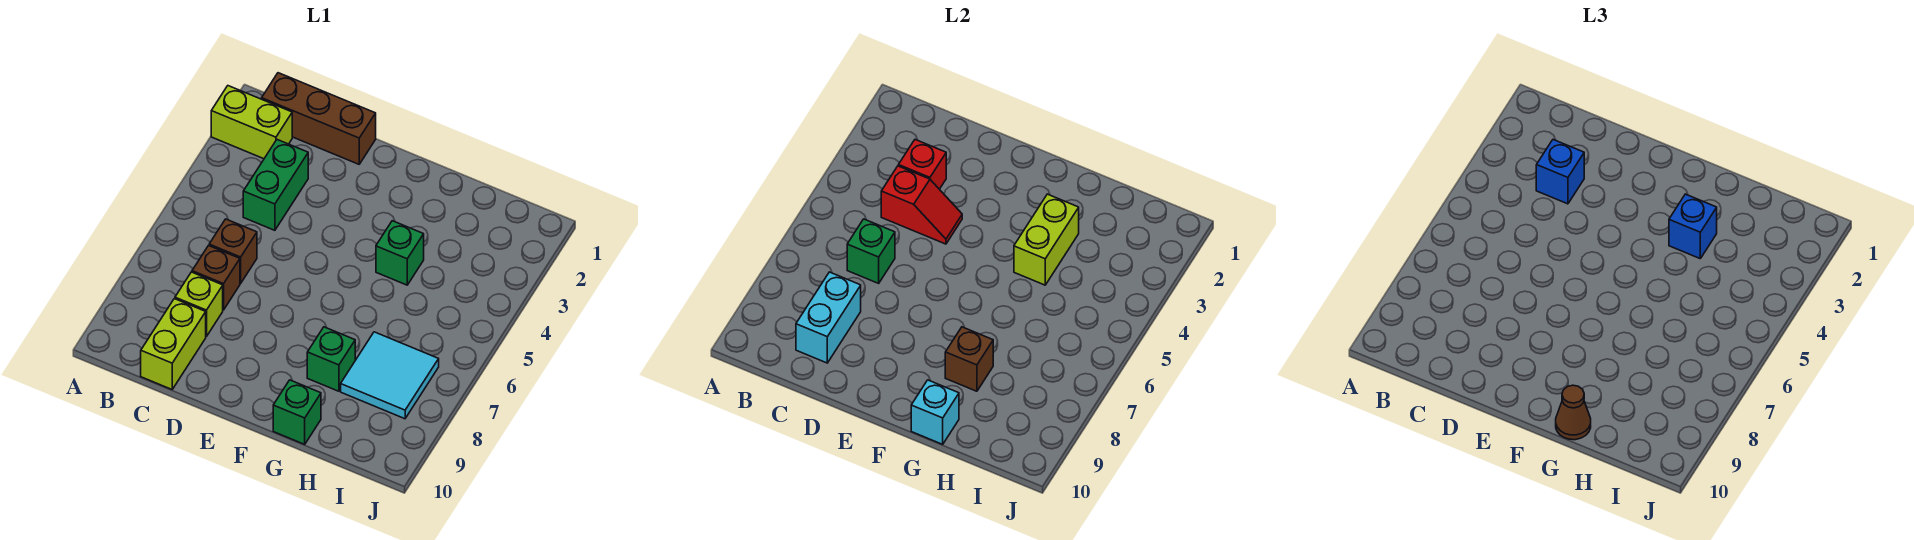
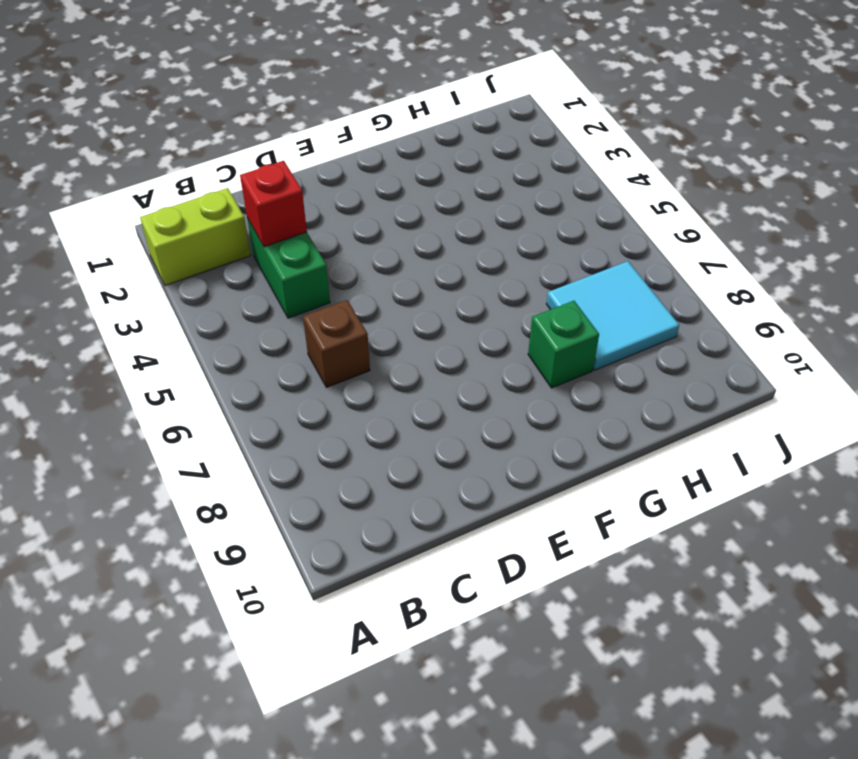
none -> brown brick B1:D1 level 1
none -> brown brick C7 level 1
none -> lime brick C8 level 1

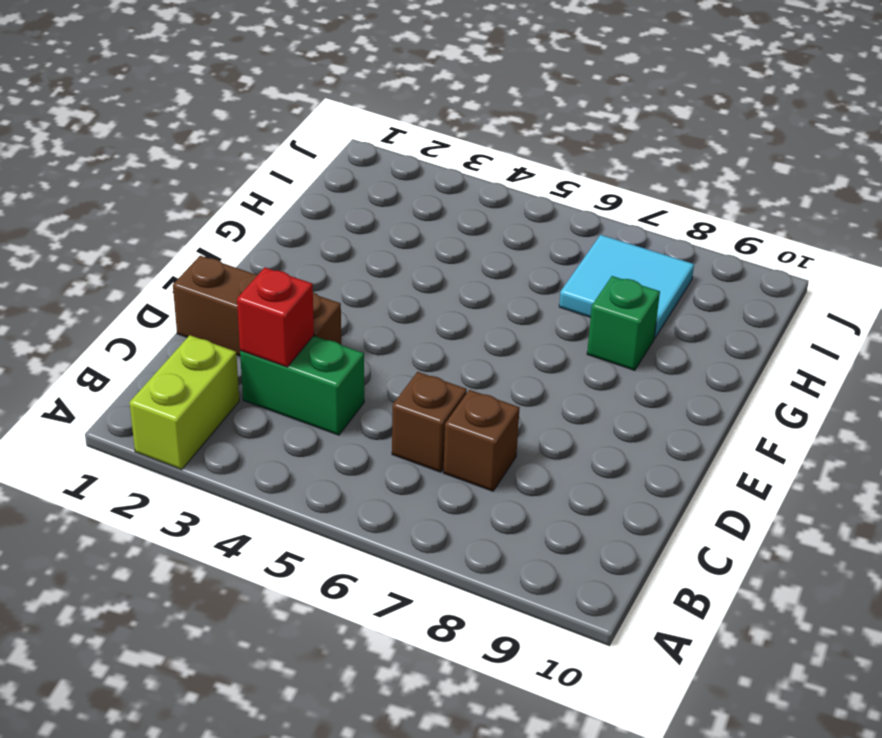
brown brick D1:D3 level 1 -> brown brick B1:D1 level 1
none -> lime brick C8 level 1
none -> lime brick C9:C10 level 1
none -> green brick G4 level 1

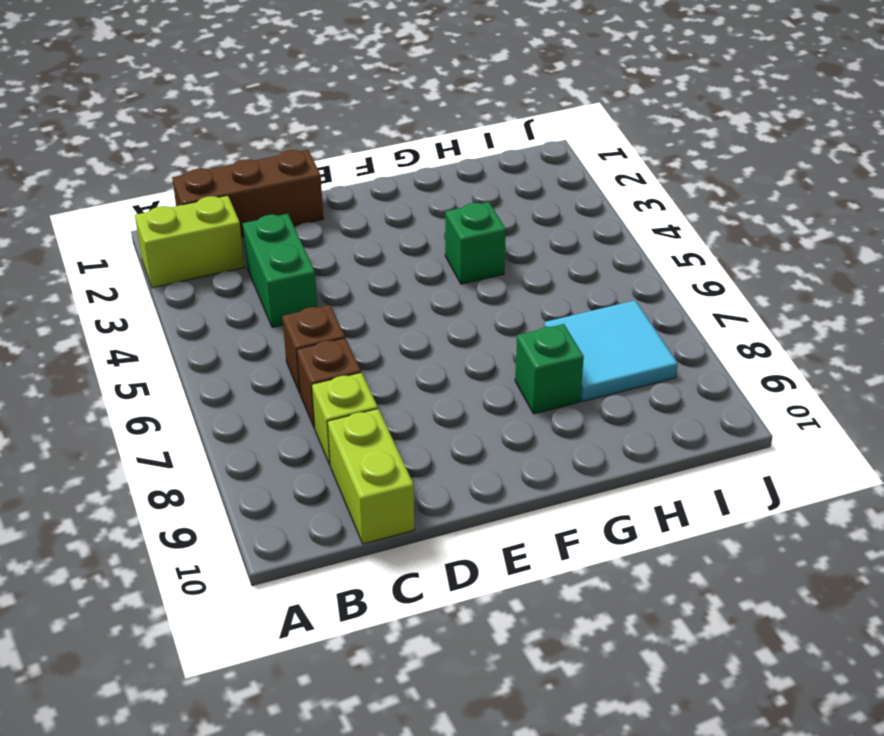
none -> green brick G10 level 1
none -> red brick C3 level 2
none -> red slope C4:D4 level 2 top C

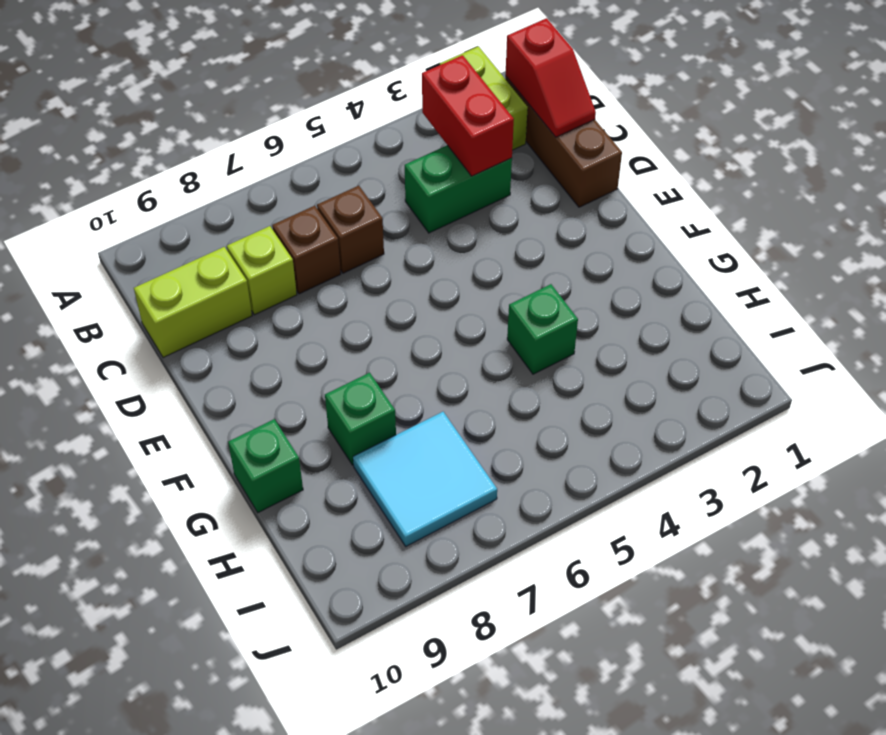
red slope B1:C1 level 2 top B -> red slope C4:D4 level 2 top C
red brick B3:C3 level 2 -> red brick C3 level 2
none -> green brick C6 level 2
none -> cyan brick C8:C9 level 2
none -> lime brick G3:G4 level 2

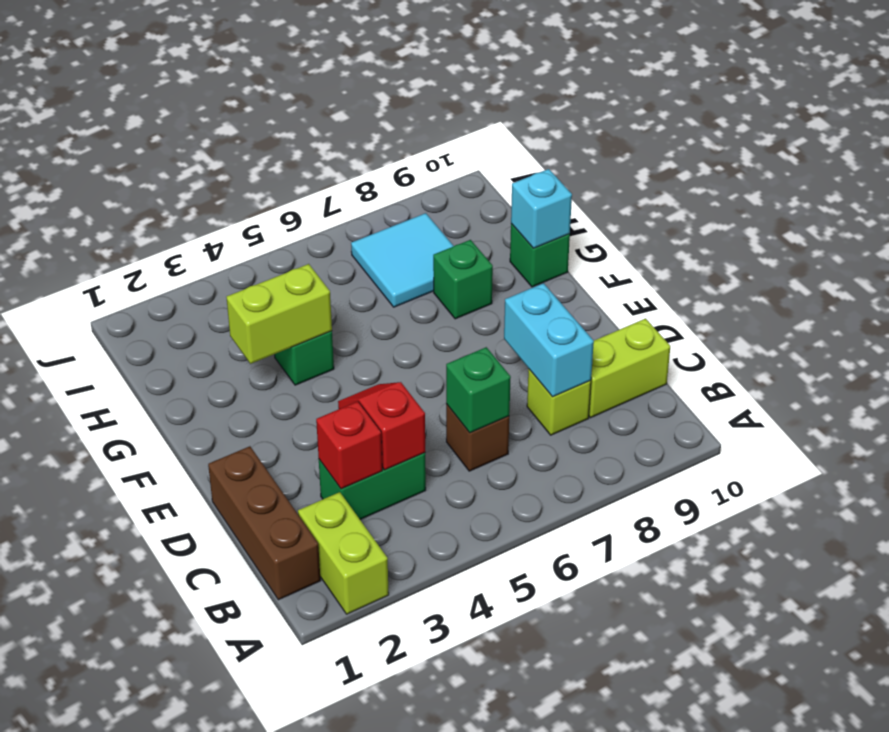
cyan brick C8:D8 level 2 -> cyan brick C8:C9 level 2
none -> brown brick C7 level 1
none -> brown brick G8 level 2
none -> blue brick C3 level 3

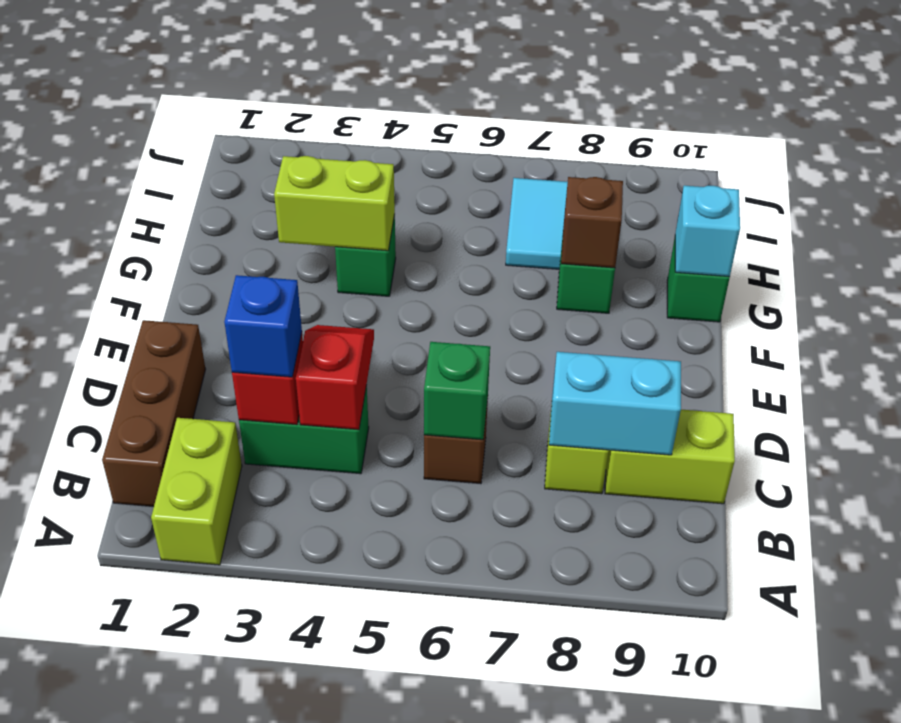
none -> brown brick C7 level 1
none -> blue brick G3 level 3
none -> brown cone G10 level 3

